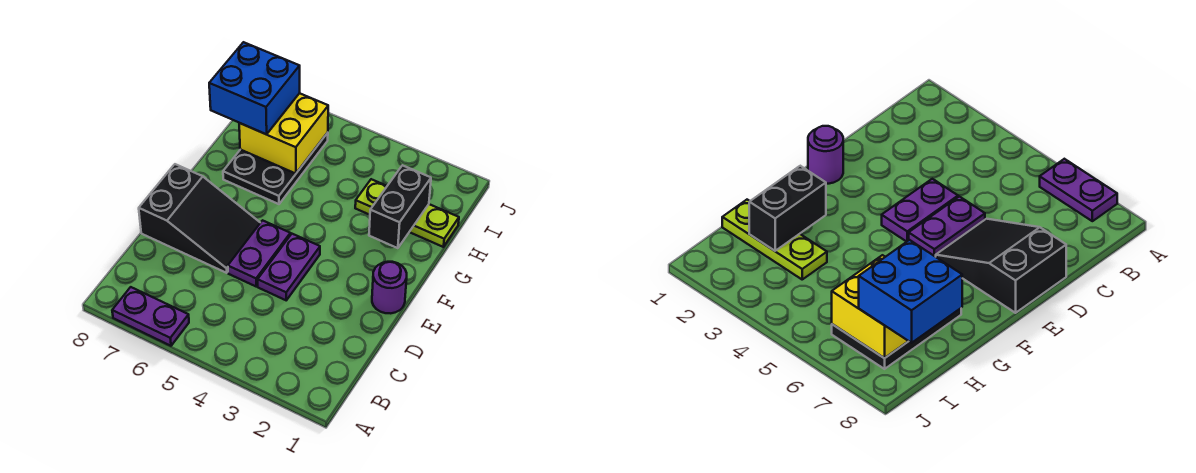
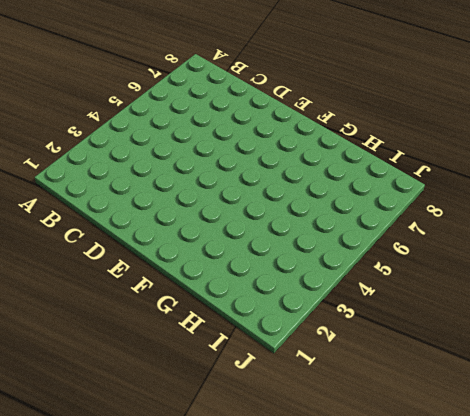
none -> purple plate A6:A7 level 1
none -> purple plate D4:E4 level 1

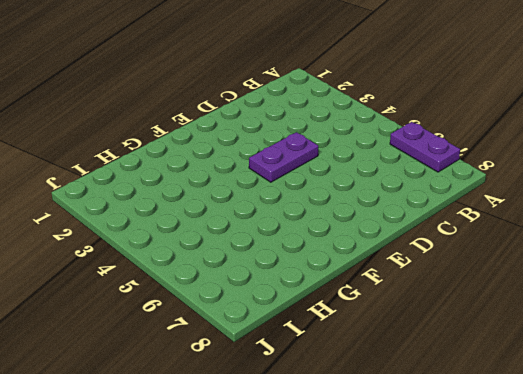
none -> purple plate D5:E5 level 1
none -> black slope D6:E8 level 1 top 8

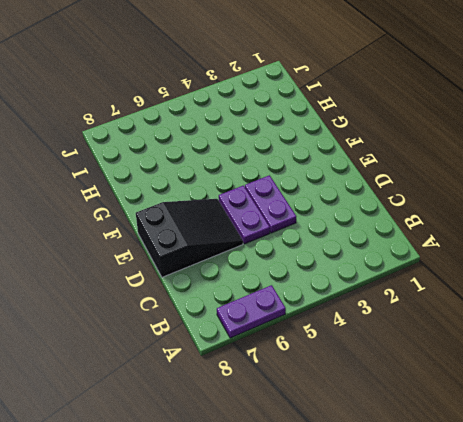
none -> purple round brick E1 level 1
none -> black plate G6:I7 level 1

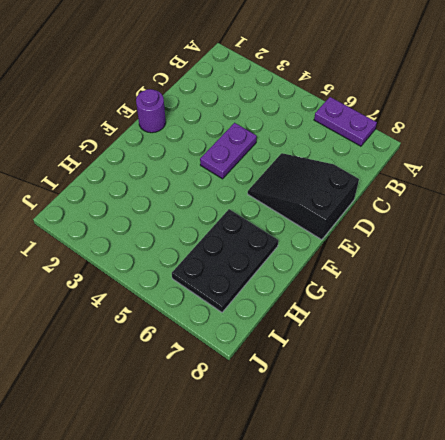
none -> purple plate D5:E5 level 1
none -> lime plate H1:H3 level 1

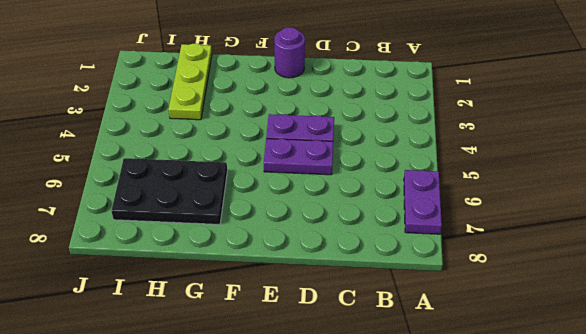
none -> black slope D6:E8 level 1 top 8
none -> black brick G2:H2 level 2

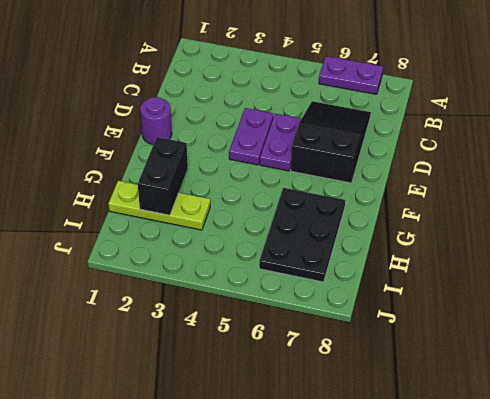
black slope C6:E7 level 1 top E -> black slope D6:E8 level 1 top 8
none -> yellow brick H6:I7 level 2
none -> blue brick H7:I8 level 3

